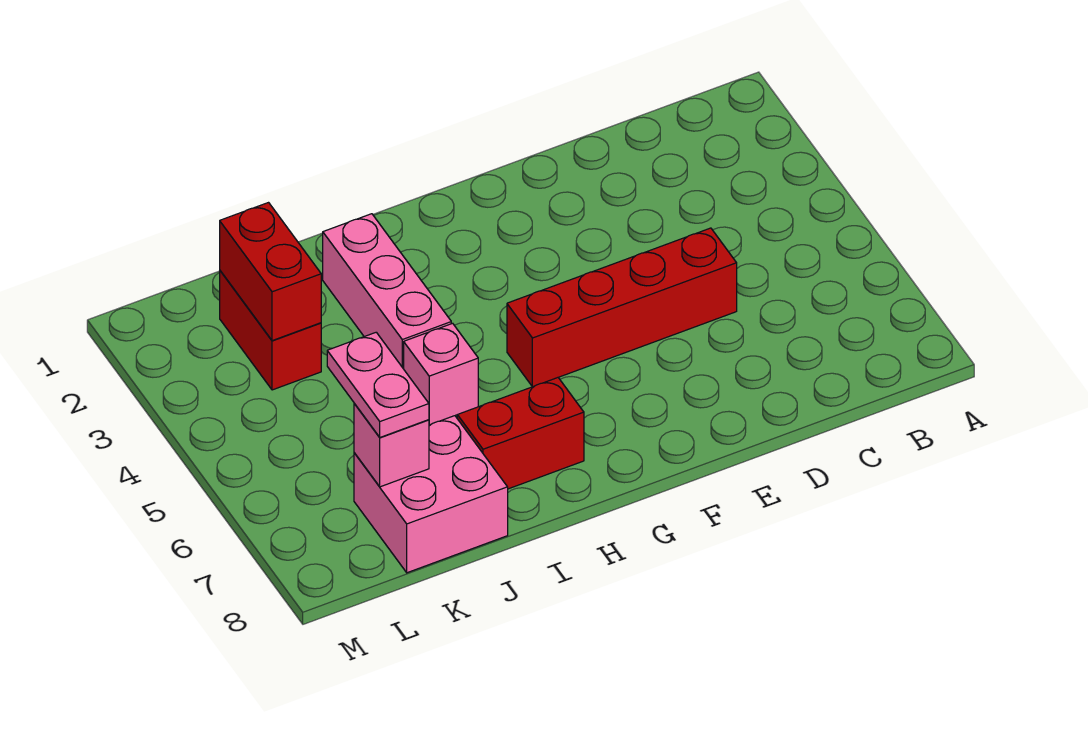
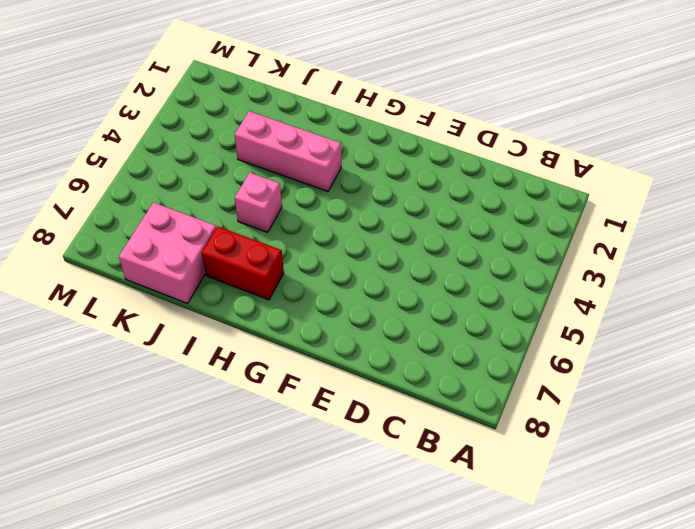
pink brick H3:J3 level 1 -> pink brick I2:I4 level 1
none -> red brick D5:G5 level 1
none -> red brick K2:K3 level 1

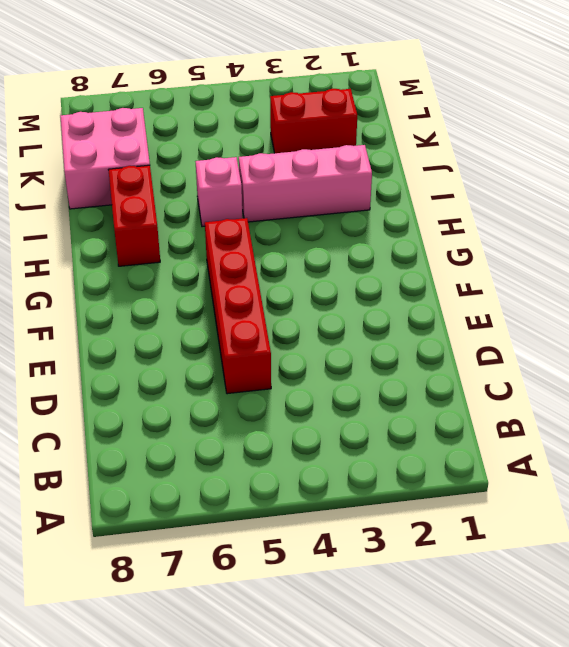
none -> red brick K2:K3 level 2
none -> pink brick K7 level 2

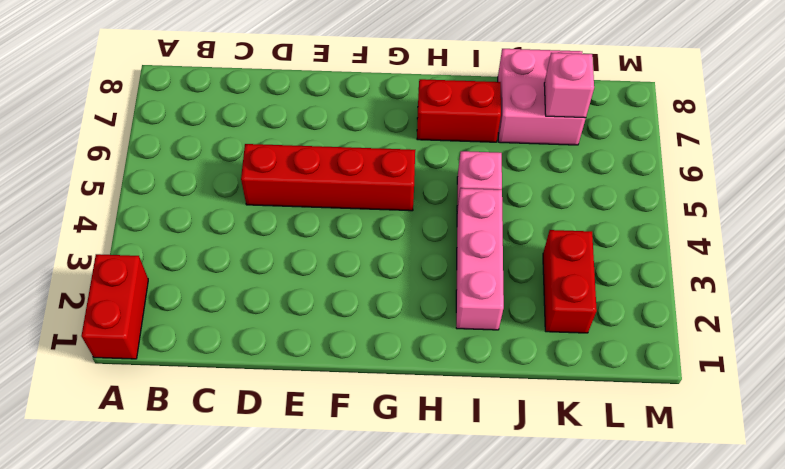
red brick A1:A2 level 1 -> red brick K2:K3 level 2
none -> pink plate K6:K7 level 3

